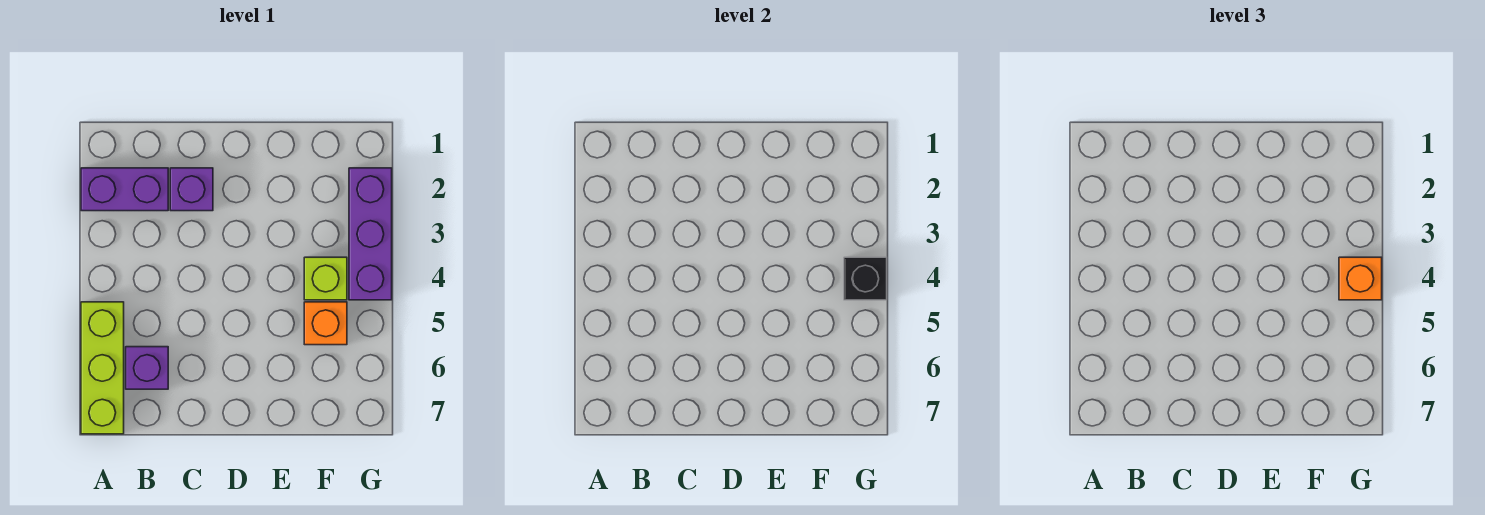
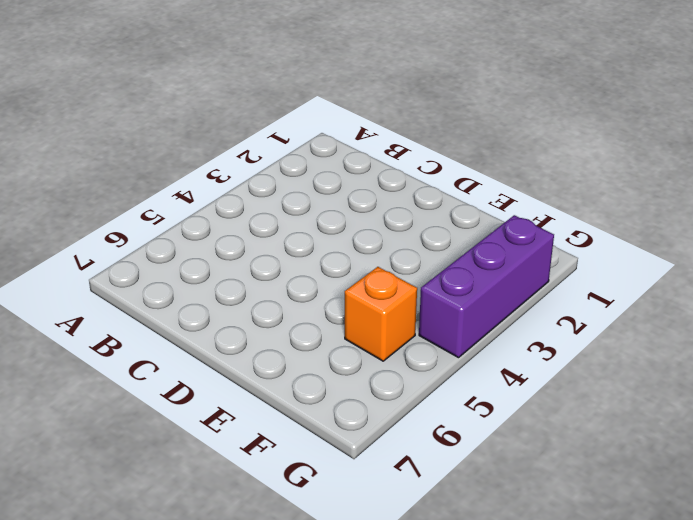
none -> purple brick A2:B2 level 1
none -> lime brick A5:A7 level 1

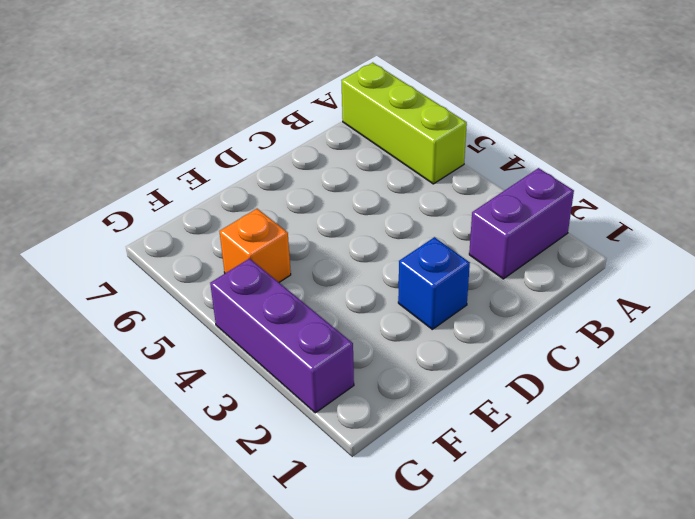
blue brick D2 level 1 -> none
none -> purple brick B6 level 1
none -> purple brick C2 level 1

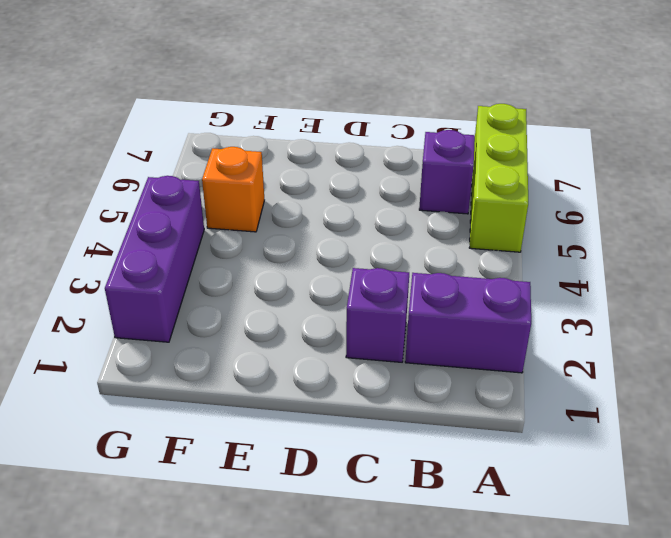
none -> lime brick F4 level 1
none -> black brick G4 level 2

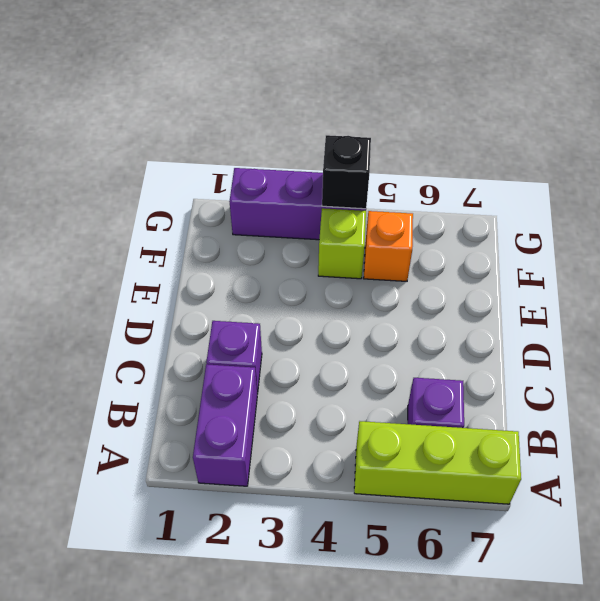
none -> orange brick G4 level 3

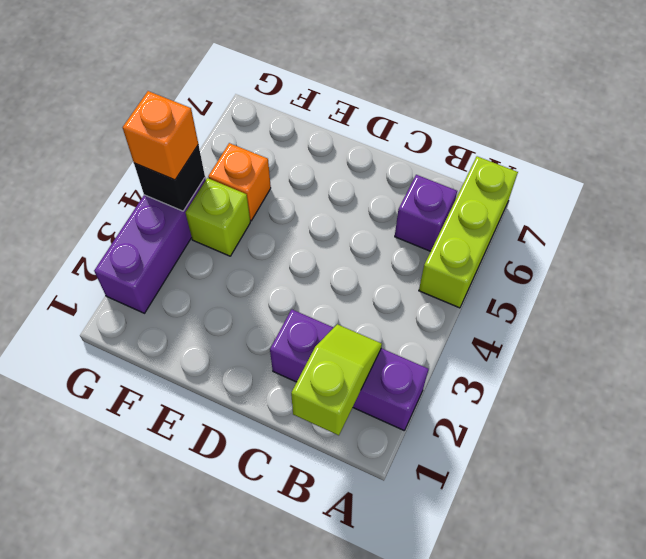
lime slope B1:B2 level 2 top 1 -> none

